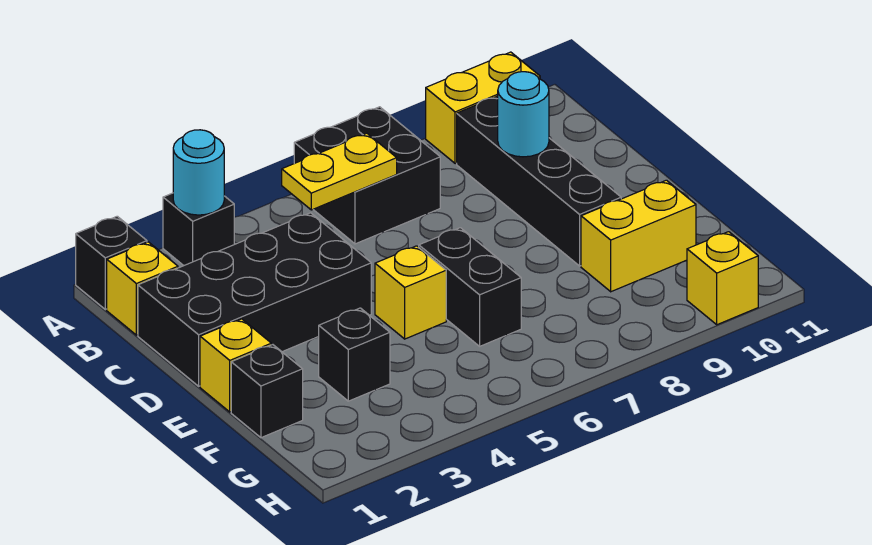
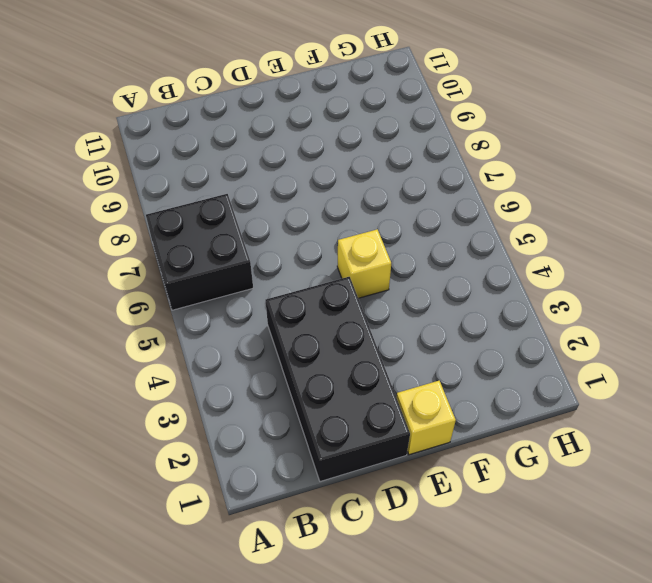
none -> black brick A1 level 1
none -> black brick A3 level 1
none -> yellow brick A9:A10 level 1

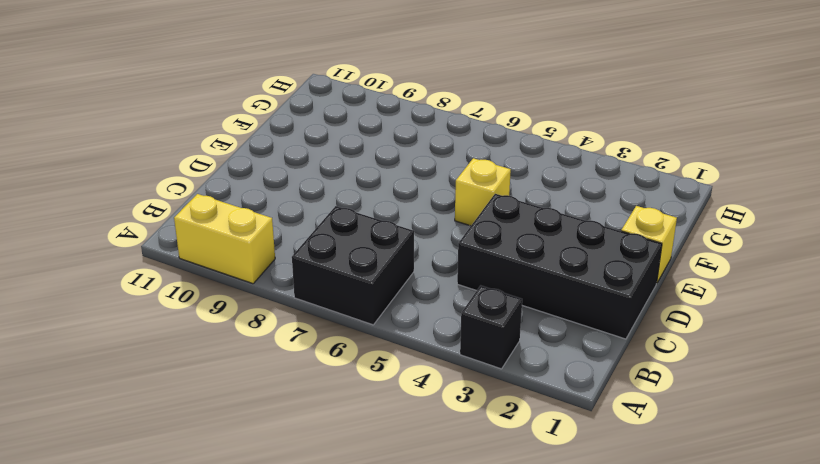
none -> black brick A1 level 1
none -> yellow brick B1 level 1
none -> black brick B9:E9 level 1

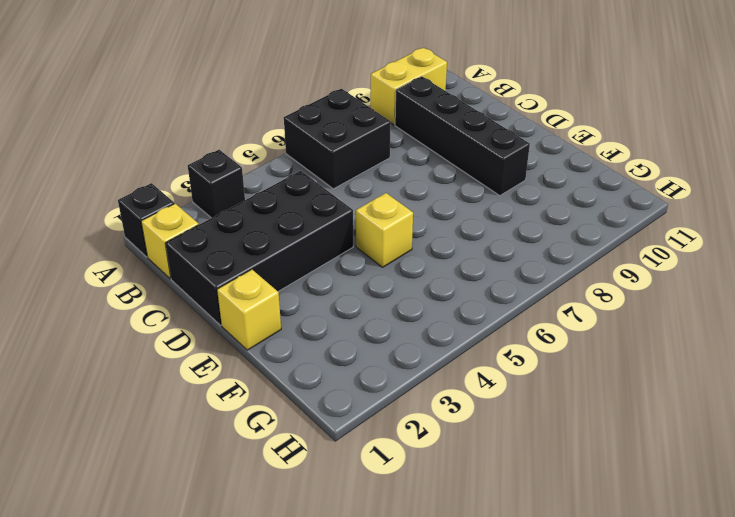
none -> black brick E6:F6 level 1
none -> black brick F1 level 1
none -> black brick F3 level 1

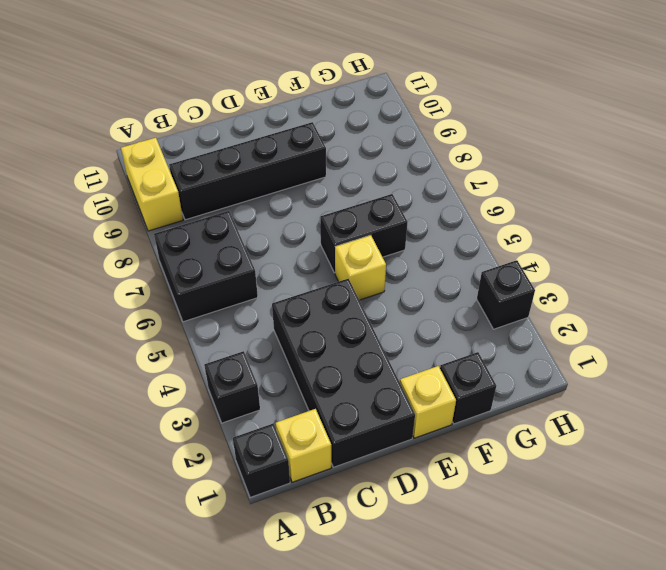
black brick H3 level 1 -> black brick F3 level 1
none -> yellow brick F9:F10 level 1
none -> yellow brick H10 level 1
none -> cyan round brick A3 level 2

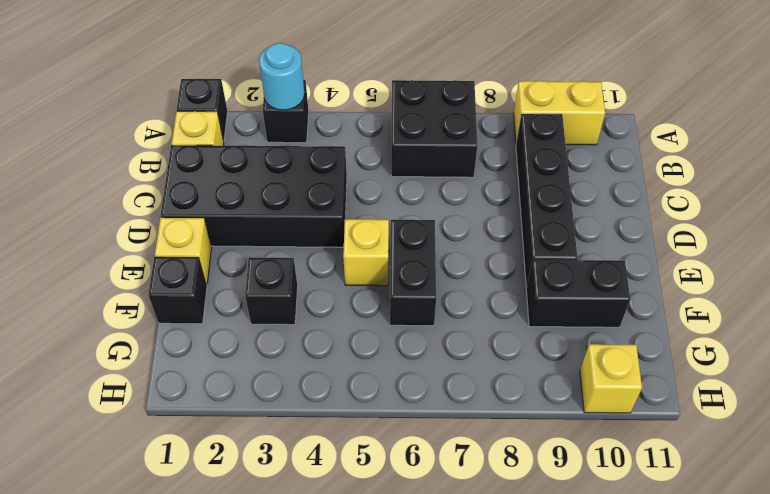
black brick F9:F10 level 1 -> yellow brick F9:F10 level 1
none -> yellow plate B5:B6 level 2
none -> cyan round brick C9 level 2

